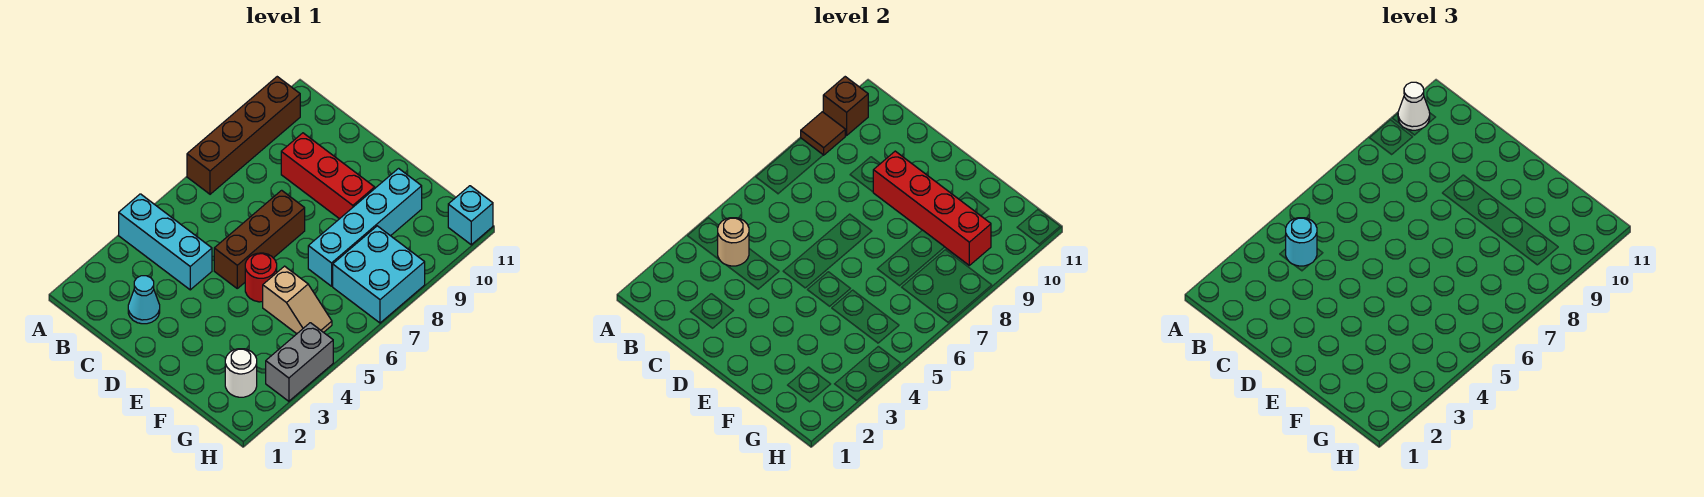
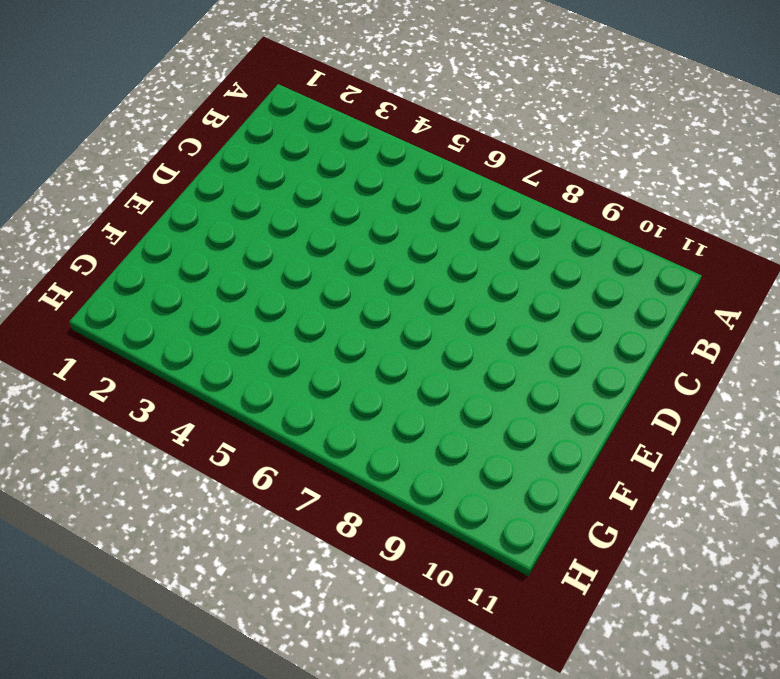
none -> cyan brick A4:C4 level 1
none -> brown brick A7:A10 level 1
none -> cyan cone C2 level 1

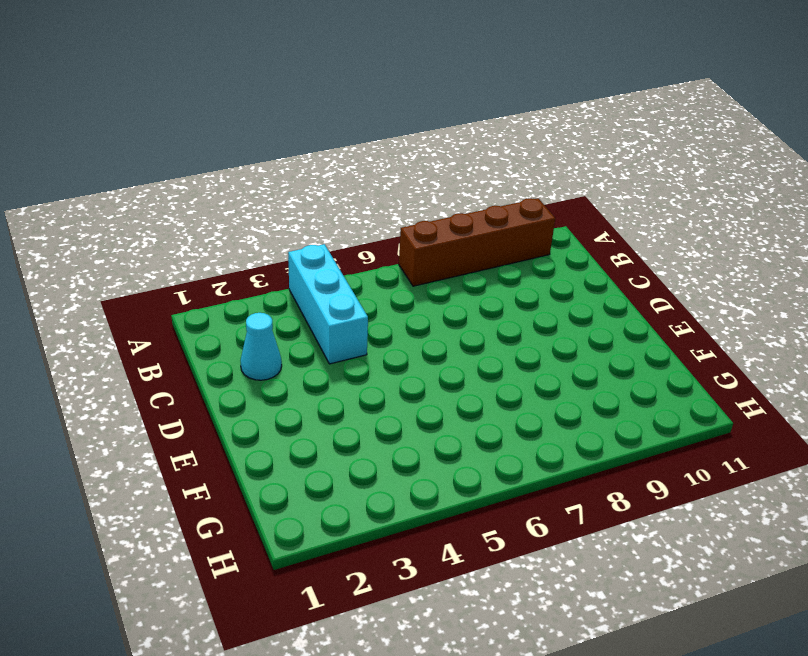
none -> red brick C9:E9 level 1
none -> brown brick D5:D7 level 1
none -> red round brick E5 level 1

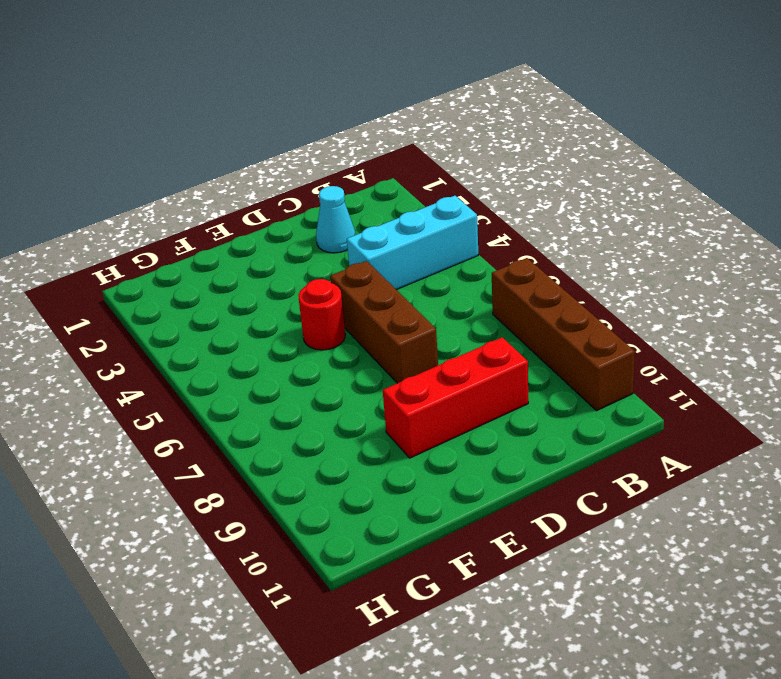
none -> tan slope F5:G5 level 1 top F
none -> cyan brick F7:F10 level 1
none -> white round brick G2 level 1

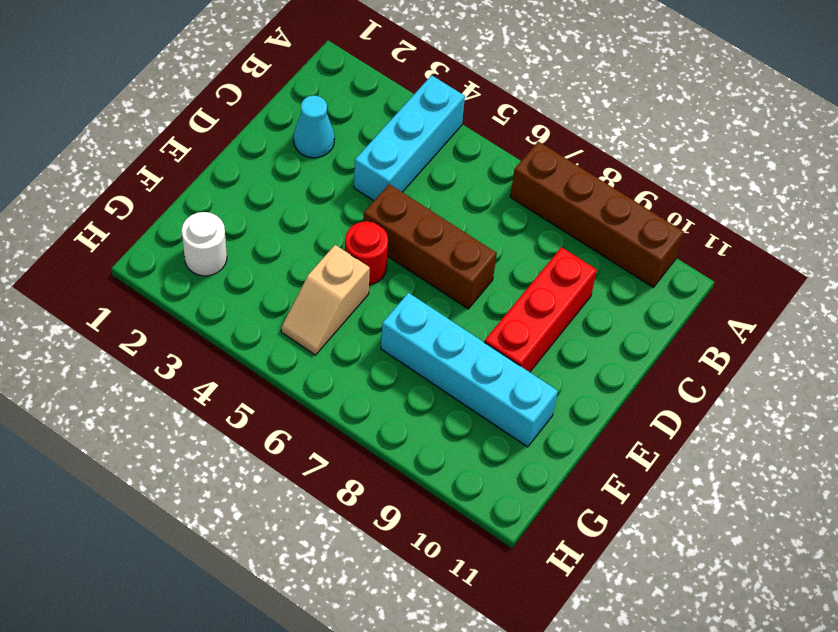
none -> cyan brick G7:H8 level 1
none -> grey brick H3:H4 level 1
none -> cyan brick H11 level 1

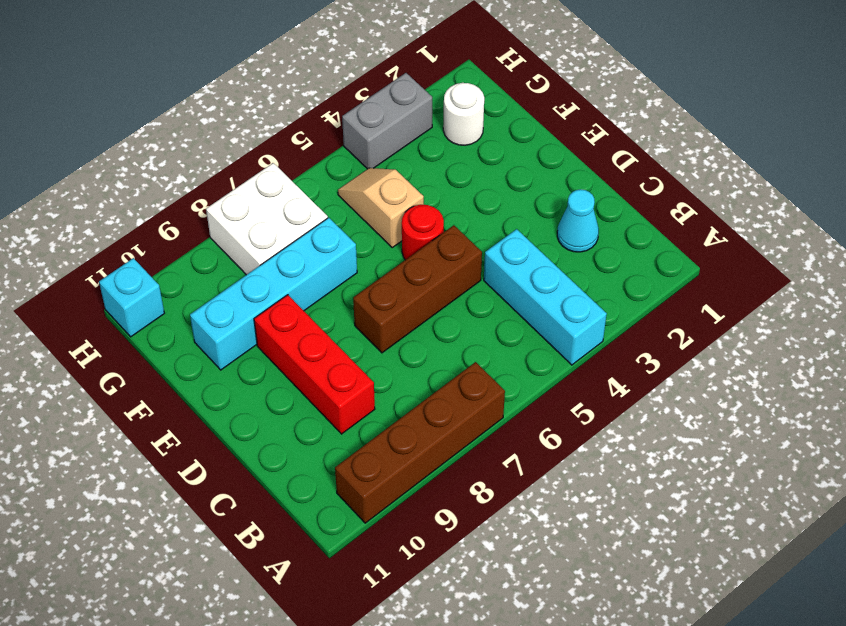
white brick G7:H8 level 1 -> cyan brick G7:H8 level 1
none -> brown tile A9 level 2
none -> brown brick A10 level 2
none -> tan round brick B4 level 2

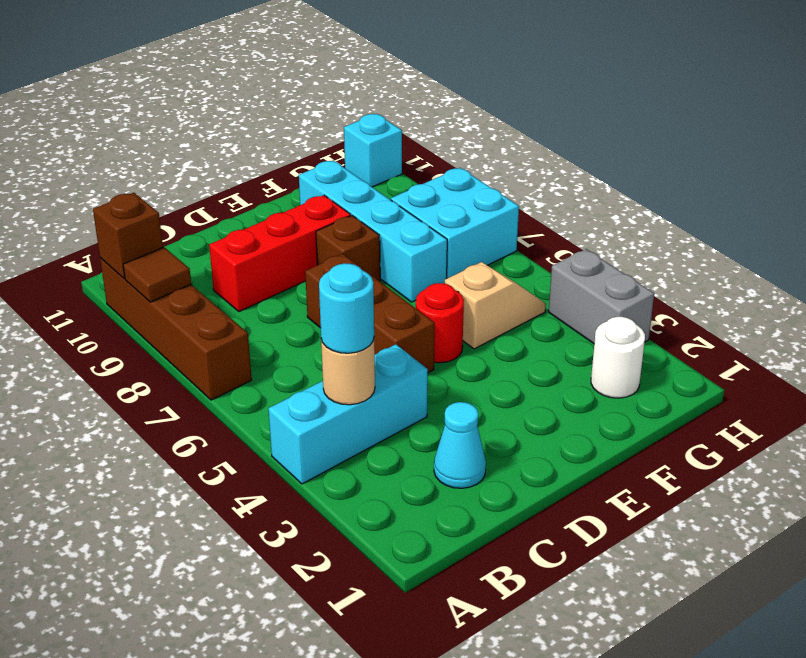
brown brick E8 level 1 -> none
none -> red brick D9:G9 level 2
none -> white cone A10 level 3

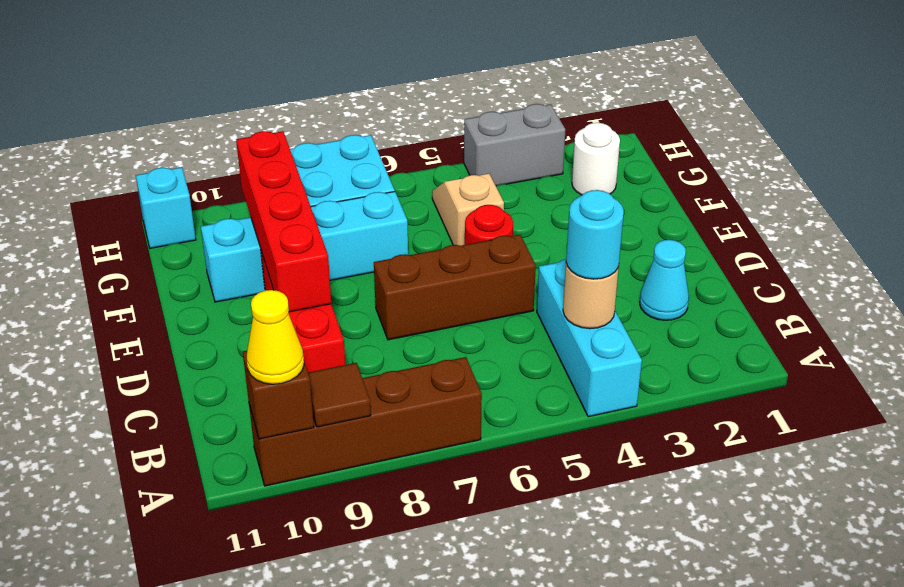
yellow cone A10 level 3 -> white cone A10 level 3

